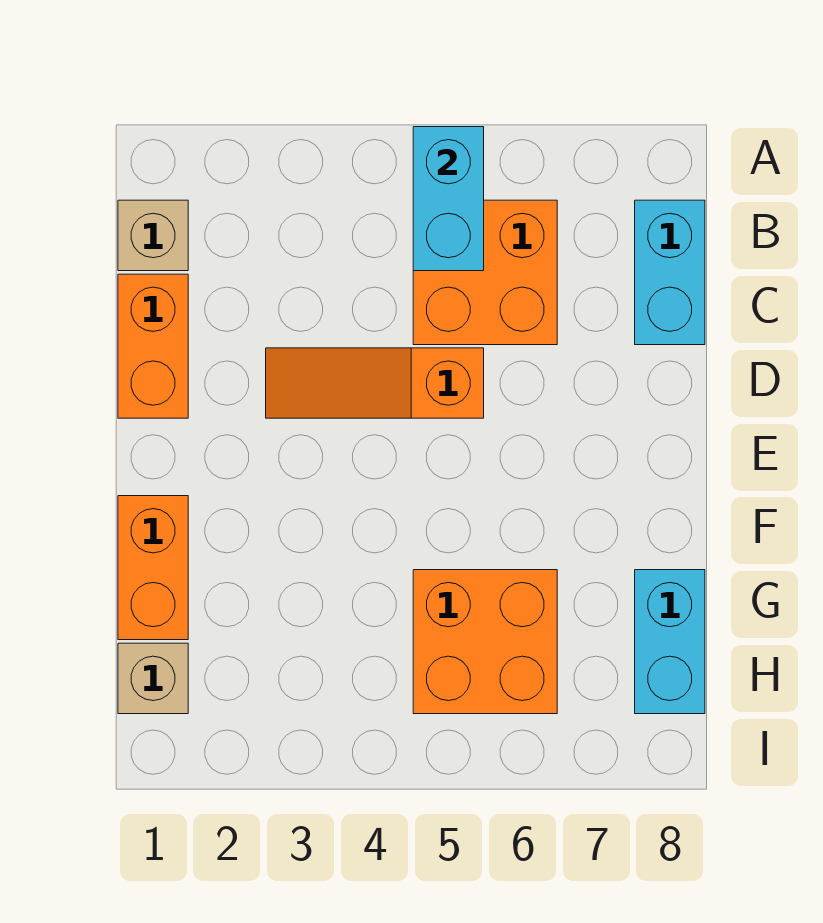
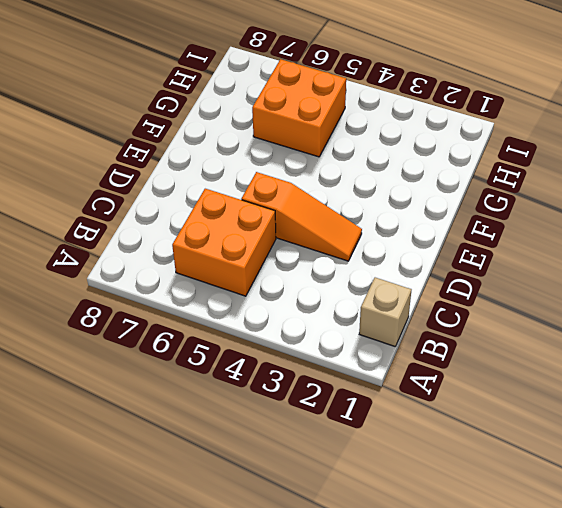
none -> cyan brick B8:C8 level 1
none -> orange brick C1:D1 level 1

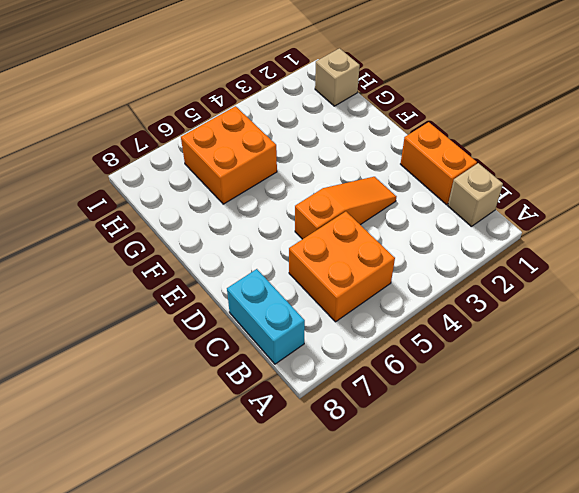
none -> orange brick F1:G1 level 1
none -> cyan brick G8:H8 level 1

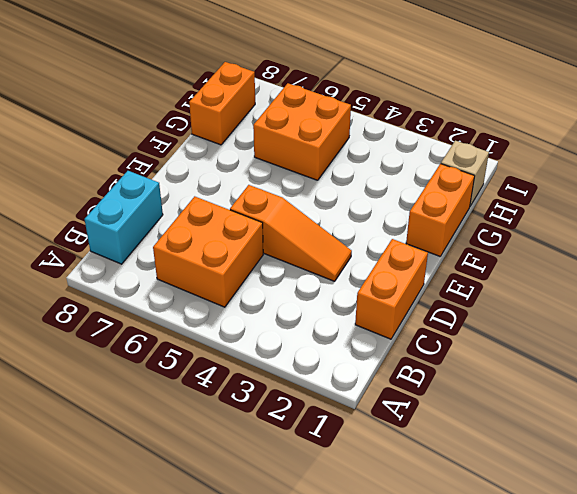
orange brick G8:H8 level 1 -> cyan brick G8:H8 level 1
none -> tan brick B1 level 1
none -> cyan brick A5:B5 level 2

